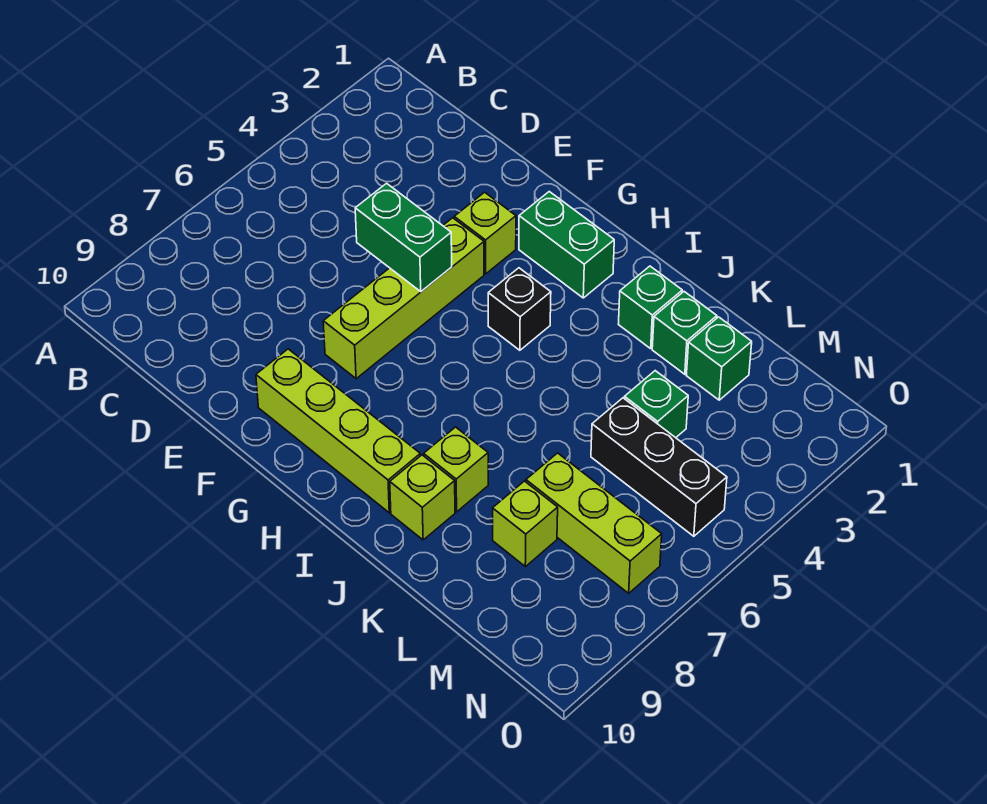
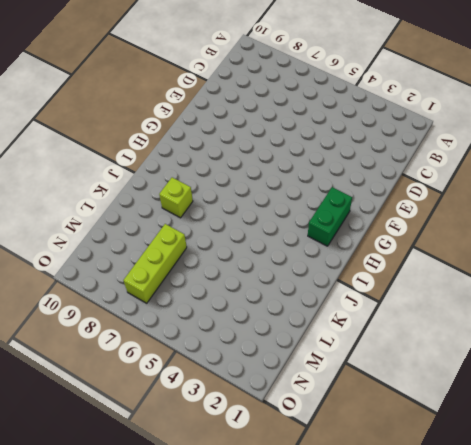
none -> lime brick F3 level 1
none -> lime brick F4:F7 level 1
none -> lime brick F9:I9 level 1

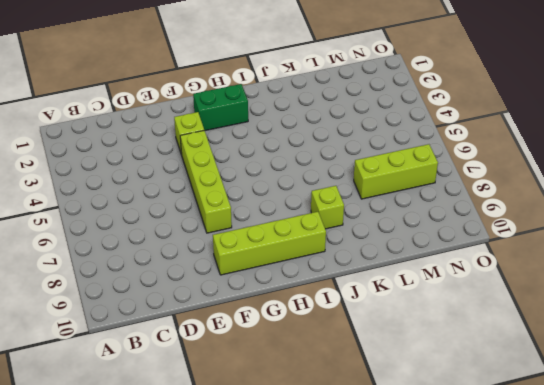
none -> black brick H4 level 1
none -> green brick J2 level 1
none -> lime brick J9 level 1

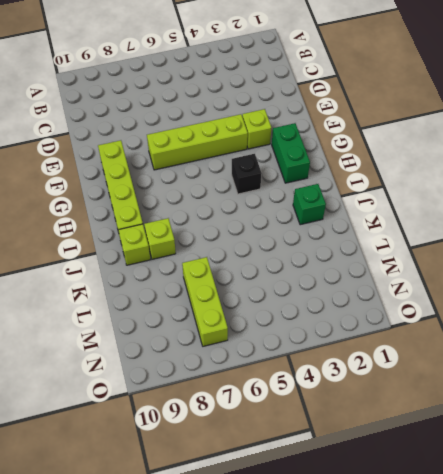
none -> green brick K2 level 1
none -> green brick L2 level 1
none -> green brick L4 level 1

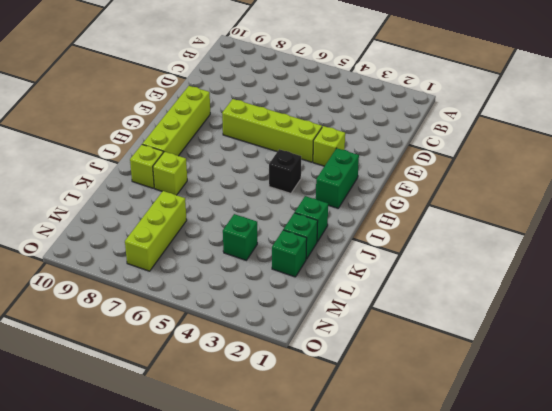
none -> black brick L5:N5 level 1
none -> lime brick L8 level 1
none -> green brick E5:F5 level 2

